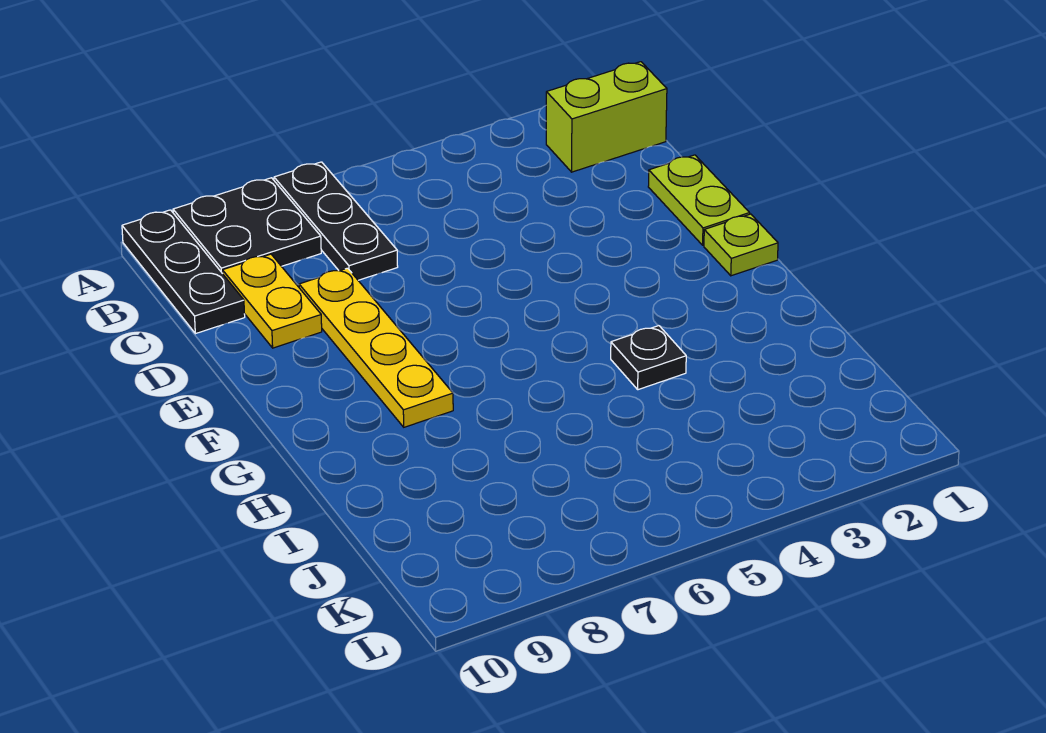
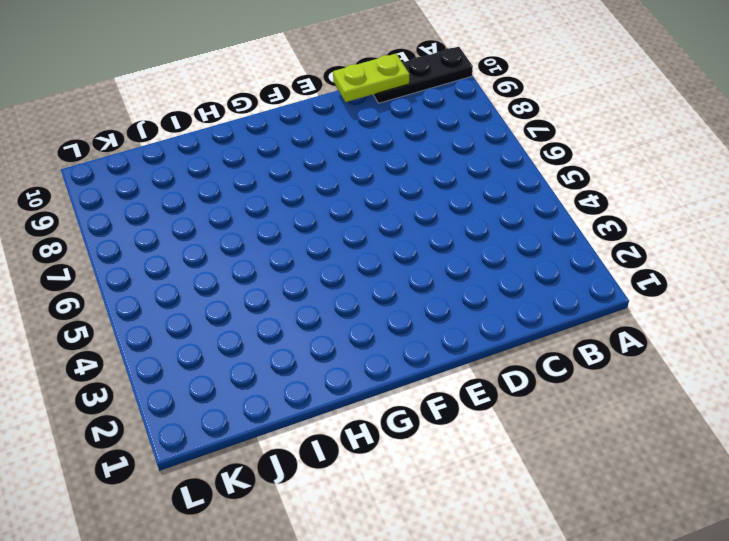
lime plate C10:D10 level 2 -> lime plate D1:E1 level 1
none -> black plate A7:C7 level 1
none -> black plate A8:B9 level 1

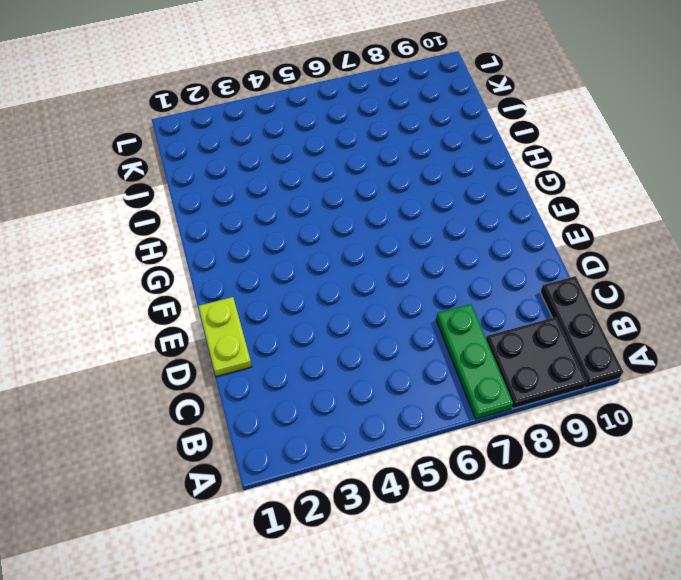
green plate A7:C7 level 1 -> black plate A7:C7 level 1
none -> lime brick B1:B2 level 1
none -> yellow plate C9:D9 level 1

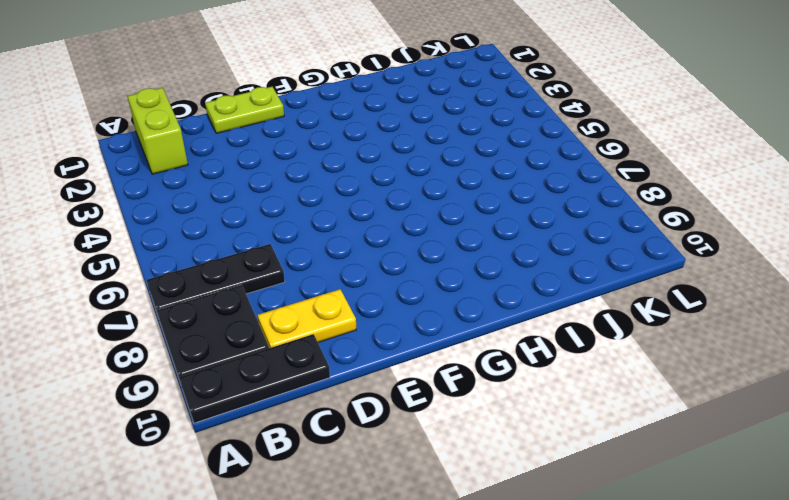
none -> yellow plate D8:G8 level 1
none -> lime plate F1 level 1

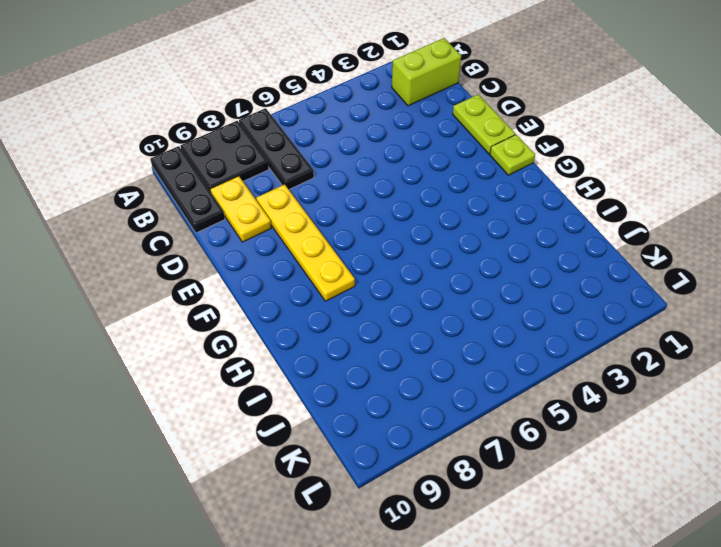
none -> black plate H4 level 1

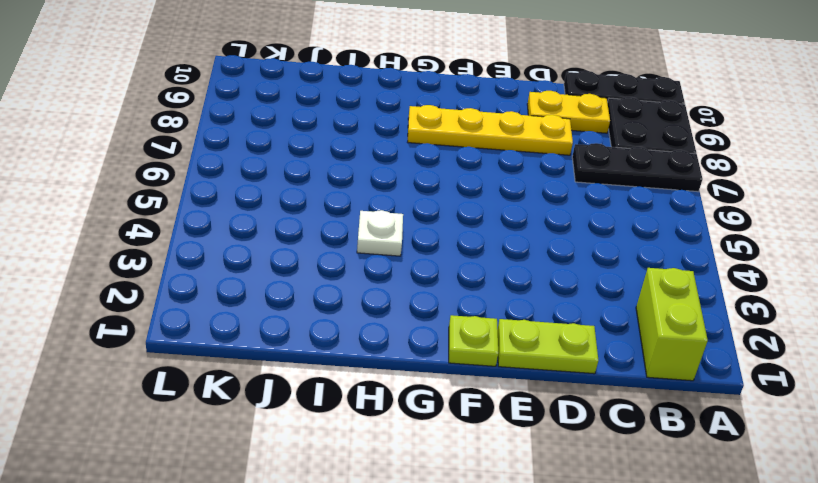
white plate H4 level 1 -> black plate H4 level 1

